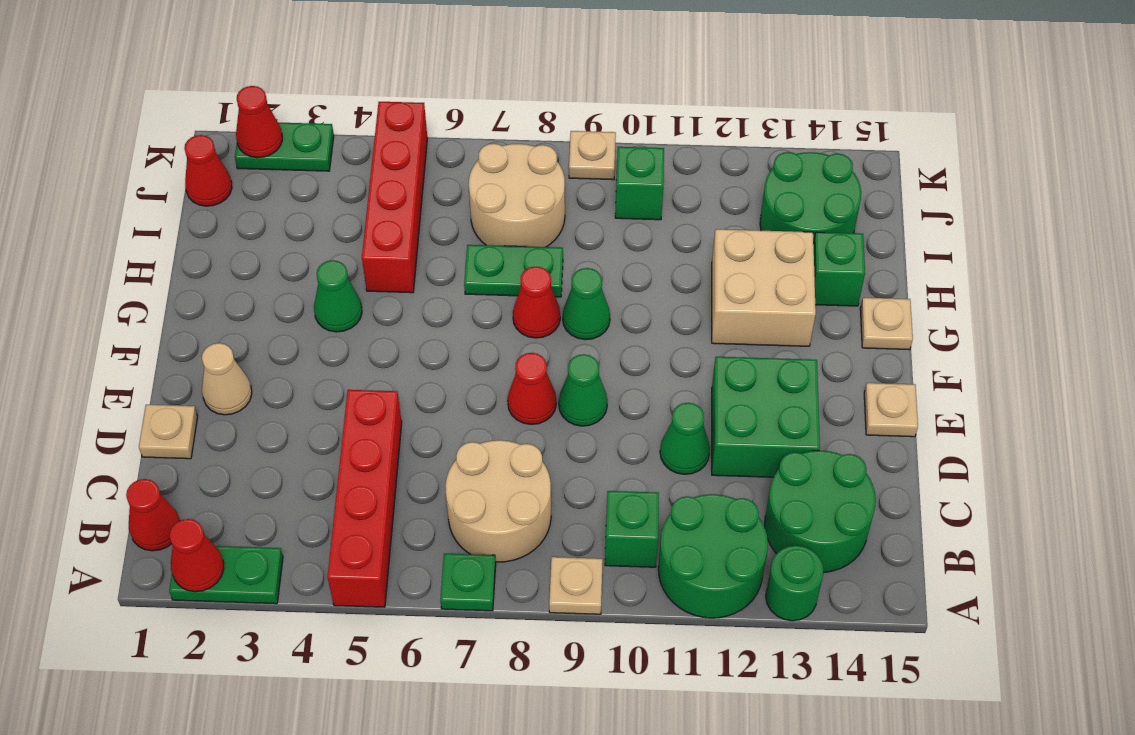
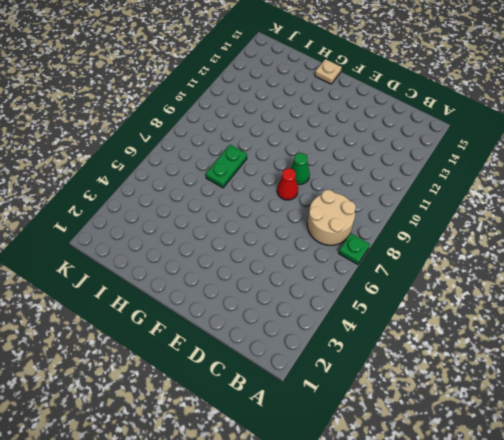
none -> green plate A2:A3 level 1
none -> red brick A5:D5 level 1
none -> tan plate A9 level 1
none -> green round brick A11:B12 level 1

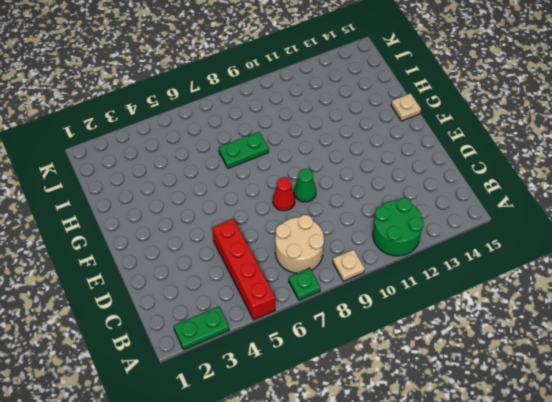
none -> green round brick A13 level 1
none -> red cone B1 level 1
none -> green brick B10 level 1
none -> green round brick B13:C14 level 1

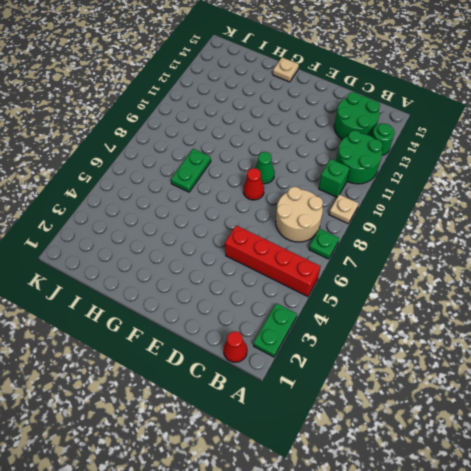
none -> tan plate D1 level 1
none -> green cone D11 level 1
none -> green brick D12:E13 level 1
none -> tan cone E2 level 1

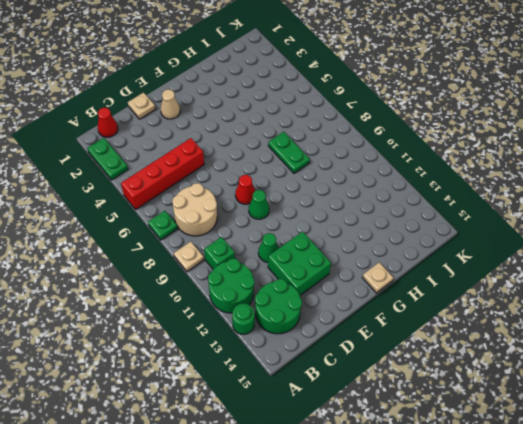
none -> tan plate E15 level 1
none -> green cone G4 level 1
none -> red cone G8 level 1
none -> green cone G9 level 1

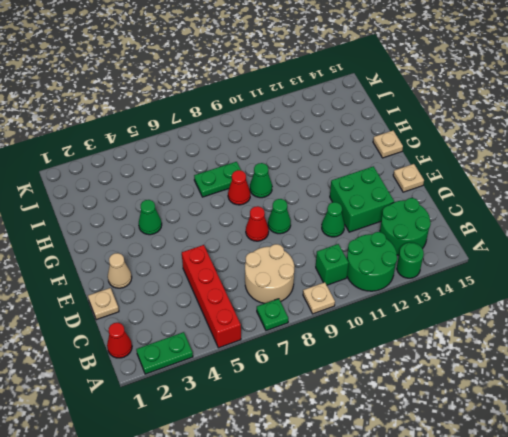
none -> tan brick G12:H13 level 1
none -> red brick H5:K5 level 1
none -> green brick H14 level 1
none -> tan round brick I7:J8 level 1

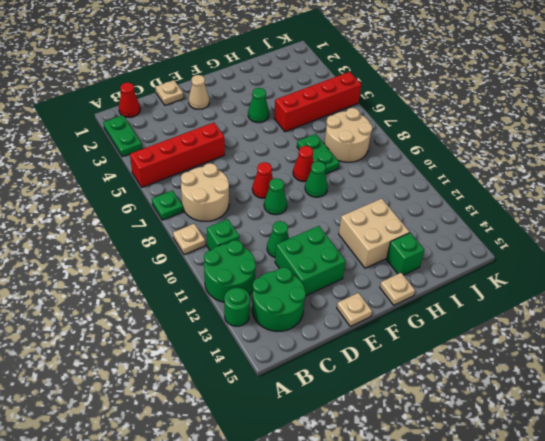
none -> green round brick I13:J14 level 1
none -> red cone J1 level 1
none -> green brick J10 level 1
none -> green plate K2:K3 level 1

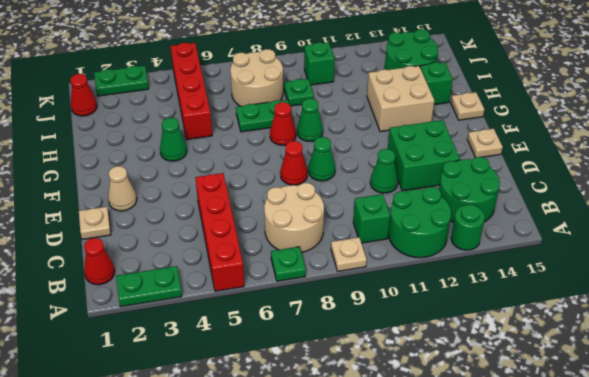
green plate I9 level 1 -> none
none -> tan plate K9 level 1
none -> red cone A2 level 2
none -> red cone K2 level 2

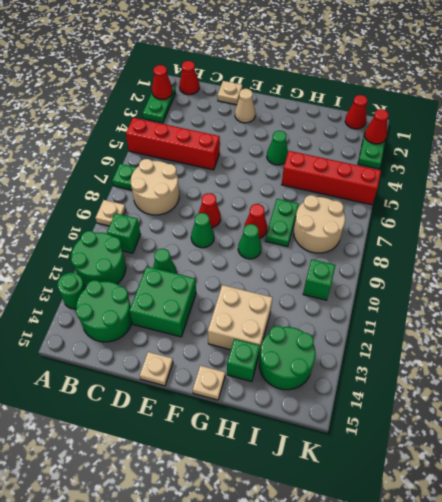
none -> tan plate K9 level 1

